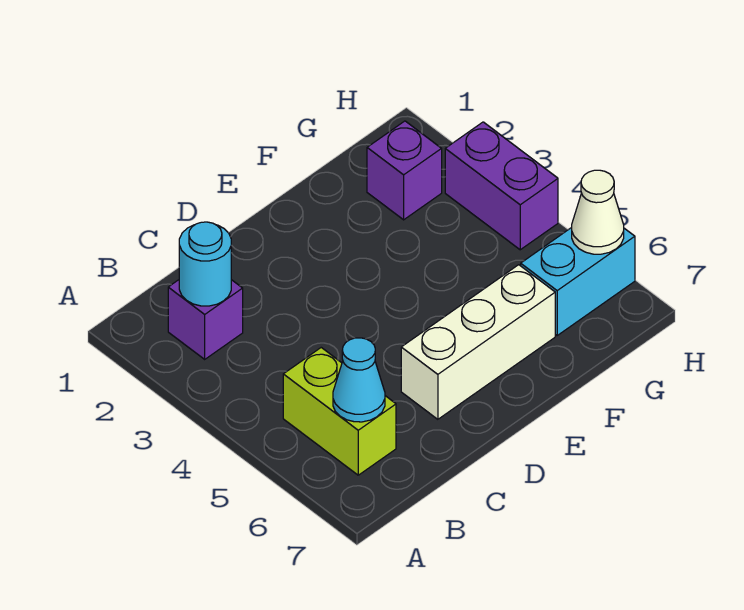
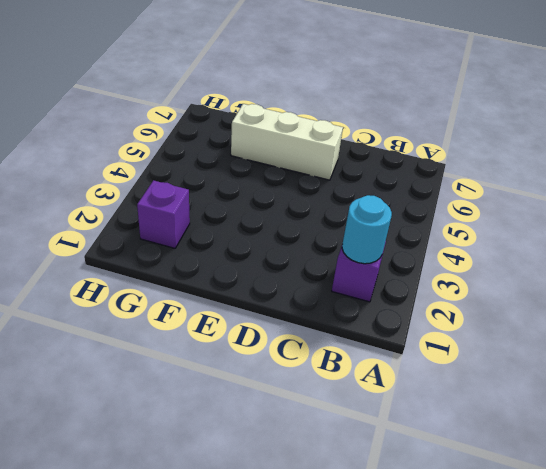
none -> lime brick B5:B6 level 1
none -> cyan brick G6:H6 level 1

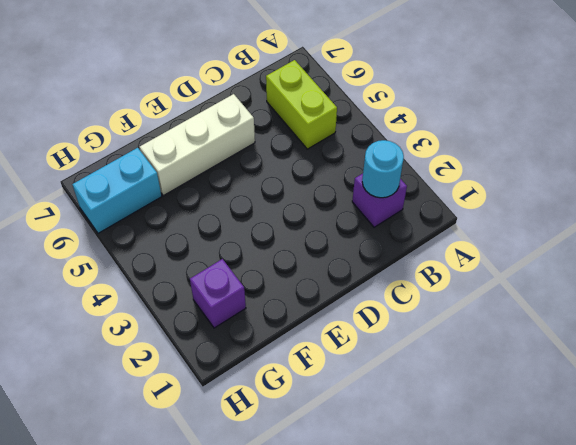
none -> purple brick H3:H4 level 1
none -> cyan cone B6 level 2

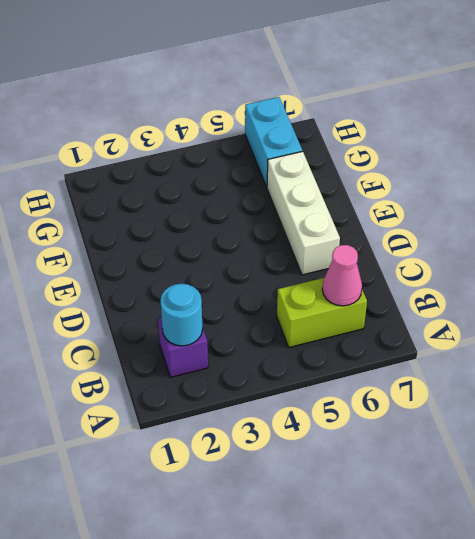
pink cone B6 level 2 -> cyan cone B6 level 2
none -> purple brick G2 level 1
none -> purple brick H3:H4 level 1

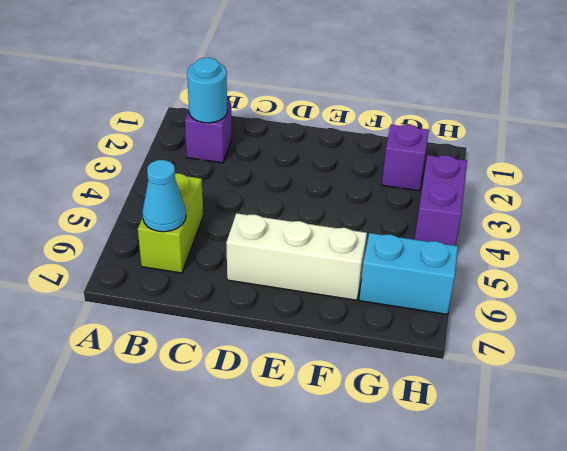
none -> white cone H6 level 2

